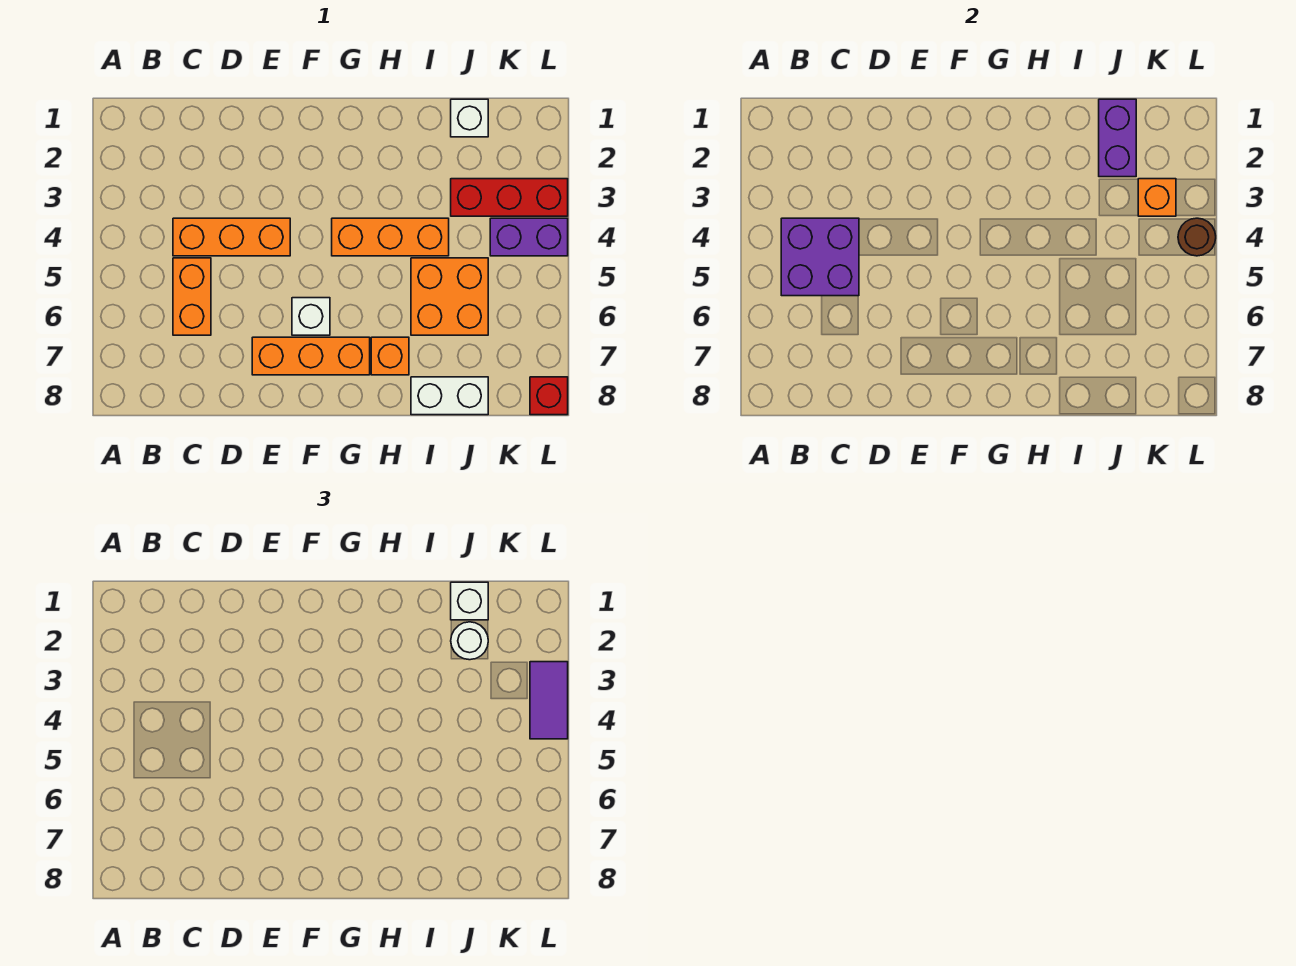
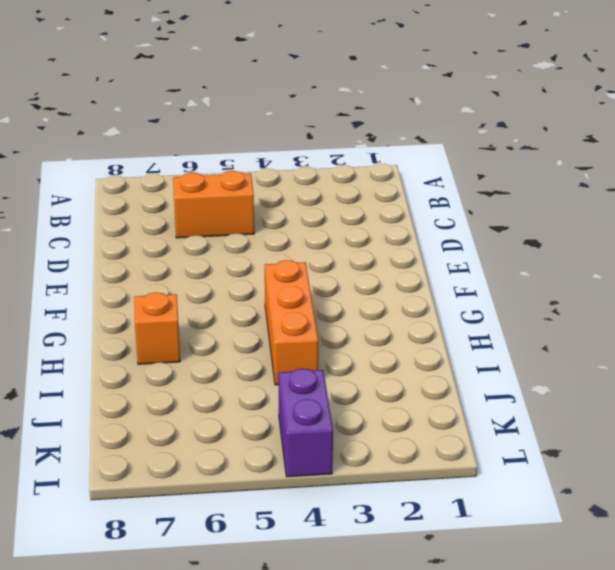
none -> orange brick C4:E4 level 1
none -> orange brick E7:G7 level 1
none -> white brick F6 level 1

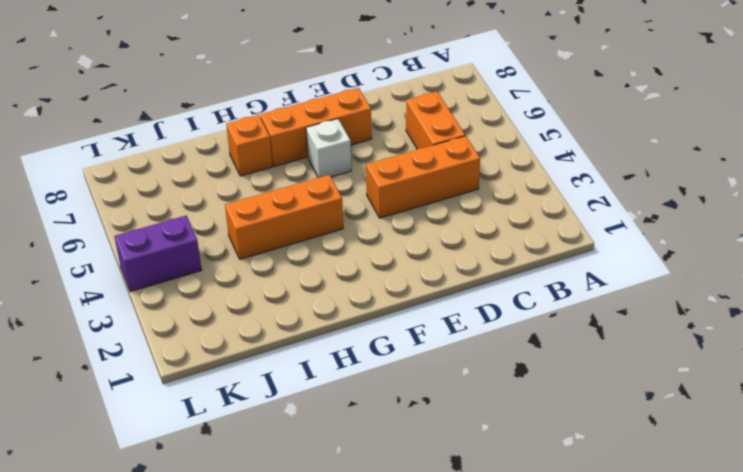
none -> orange brick I5:J6 level 1
none -> white brick I8:J8 level 1
none -> white brick J1 level 1

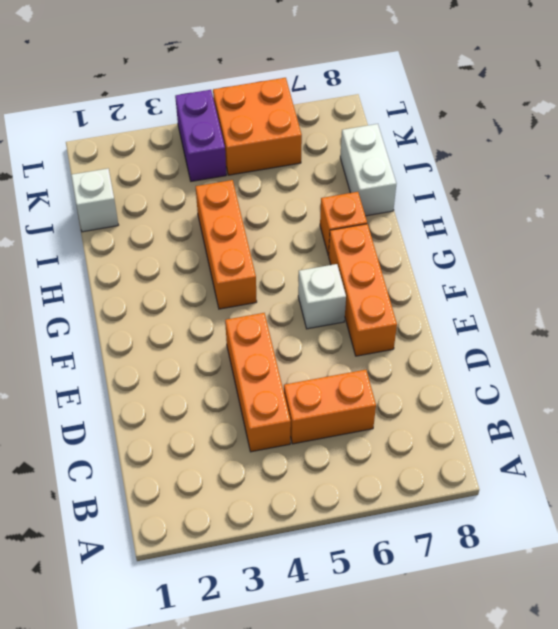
orange brick K5:L6 level 1 -> orange brick I5:J6 level 1
none -> red brick J3:L3 level 1
none -> red brick L8 level 1
none -> purple brick B4:C5 level 2

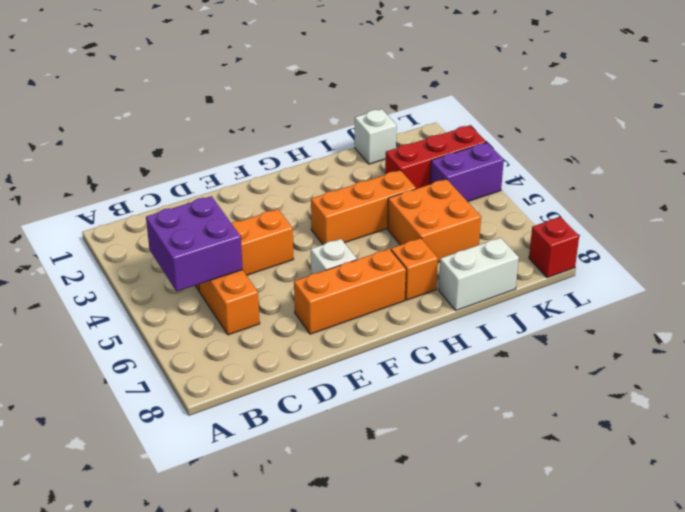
none -> purple brick J1:J2 level 2
none -> orange brick K3 level 2
none -> brown round brick L4 level 2

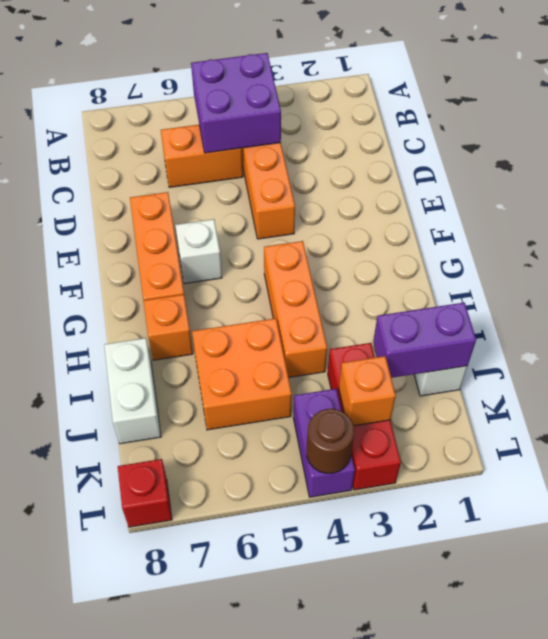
none -> white brick J1 level 3
none -> white round brick J2 level 3
none -> purple tile L3:L4 level 3

